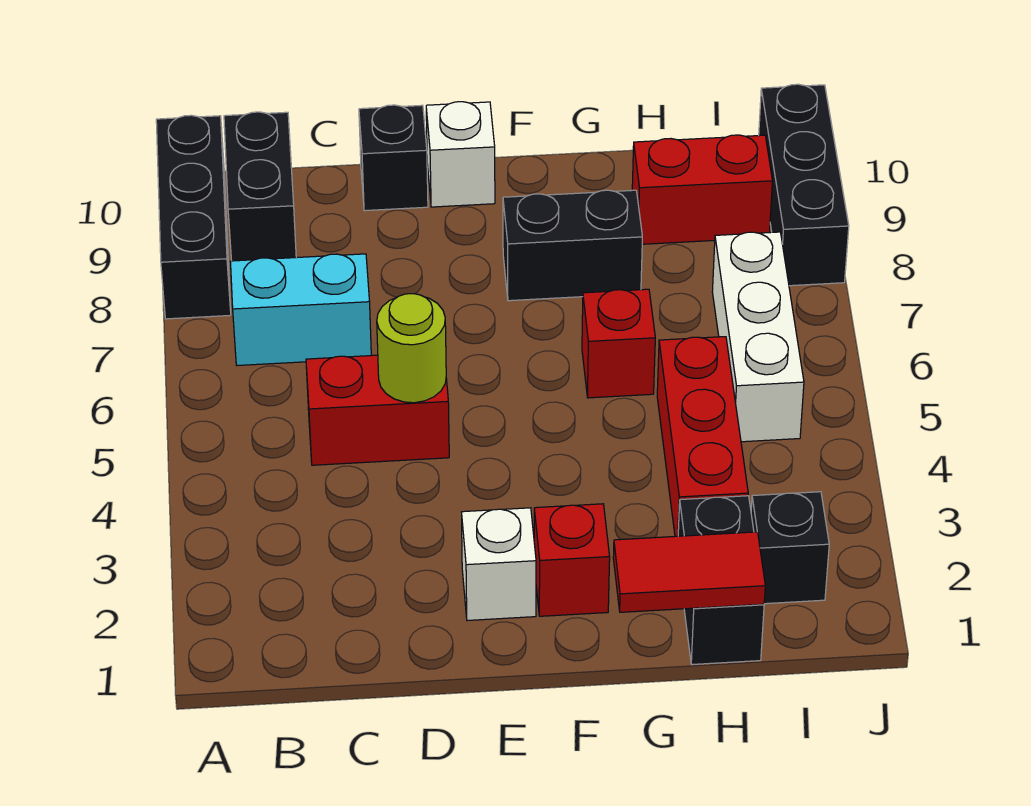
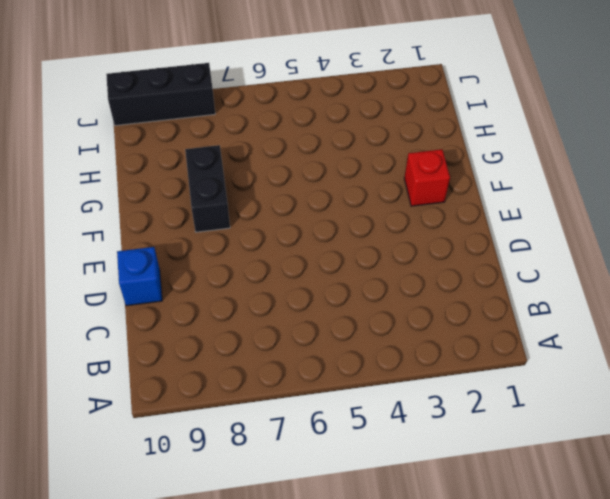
blue brick D10 level 1 -> black brick D10 level 1
none -> black brick A8:A10 level 1
none -> cyan brick B7:C7 level 1
none -> black brick B9:B10 level 1

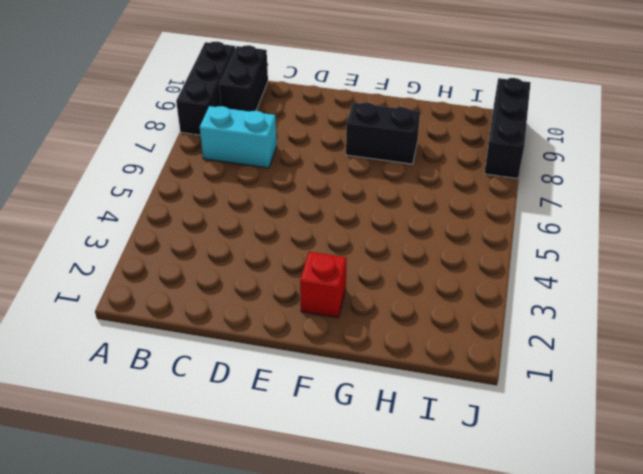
none -> red brick C5:D5 level 1
none -> black brick D10 level 1
none -> white brick E2 level 1

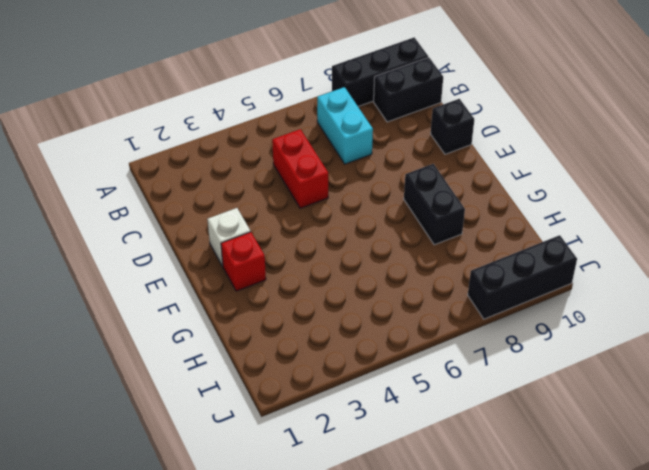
none -> white brick E10 level 1
none -> red brick G6 level 1
none -> black brick H1:H2 level 1

